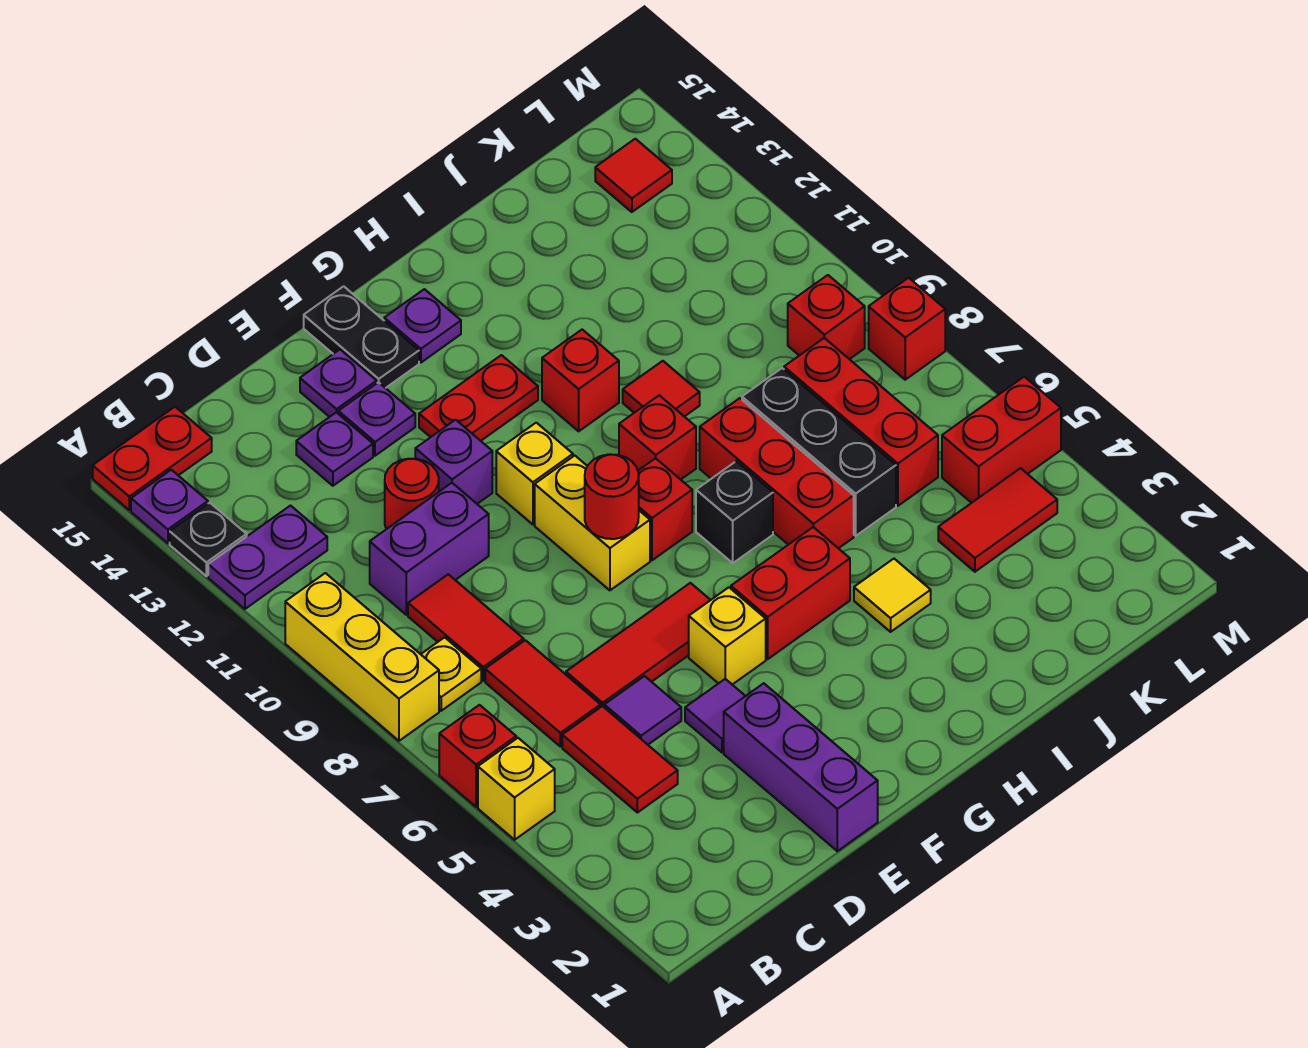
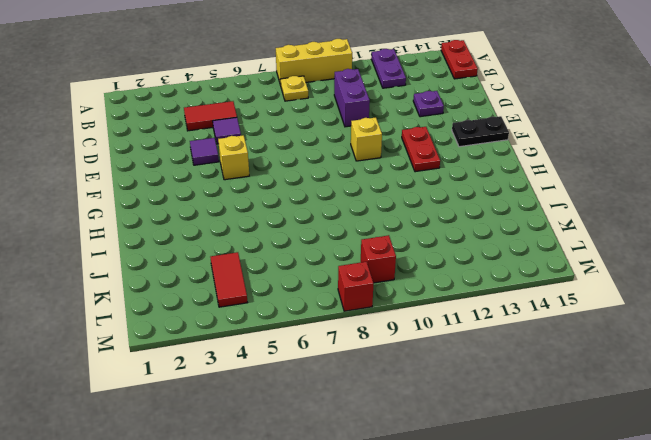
none -> yellow brick A5 level 1
none -> red brick A6 level 1
none -> black plate A13 level 1
none -> purple plate A14 level 1

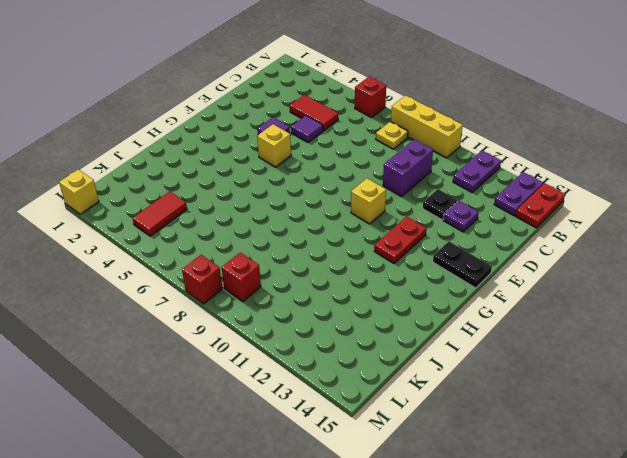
purple plate A14:B14 level 1 -> purple plate A14 level 1
black plate D12 level 1 -> black plate A13 level 1
yellow brick M1 level 1 -> yellow brick A5 level 1
none -> red tile C6:C7 level 1
none -> red tile C8:C9 level 1
none -> red tile D6:F6 level 1
none -> red round brick D11 level 1

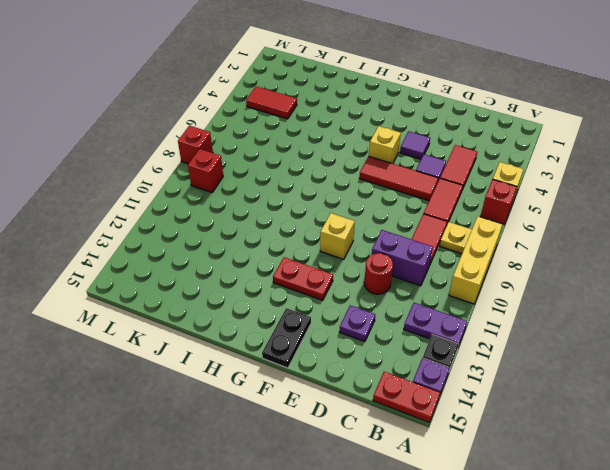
none -> purple brick E1:E3 level 1
none -> purple brick E11 level 1
none -> purple plate E13 level 1
none -> purple plate E14 level 1

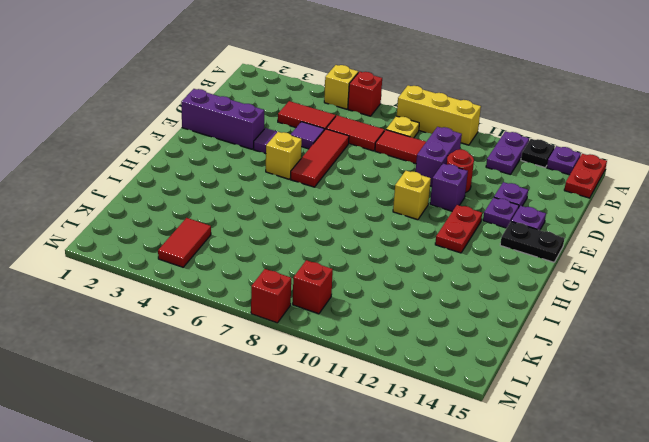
none -> yellow brick F8:F9 level 1
none -> red brick G5:H5 level 1
none -> red brick G8 level 1
none -> purple plate G14 level 1

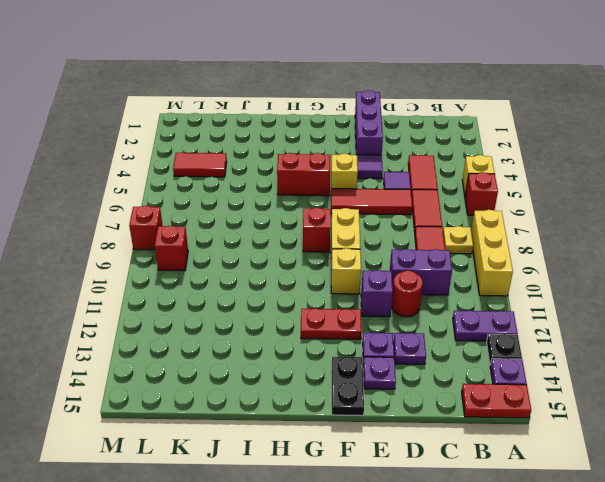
none -> purple plate G14 level 1
none -> black brick H7 level 1
none -> red brick H9 level 1
none -> red brick H11 level 1

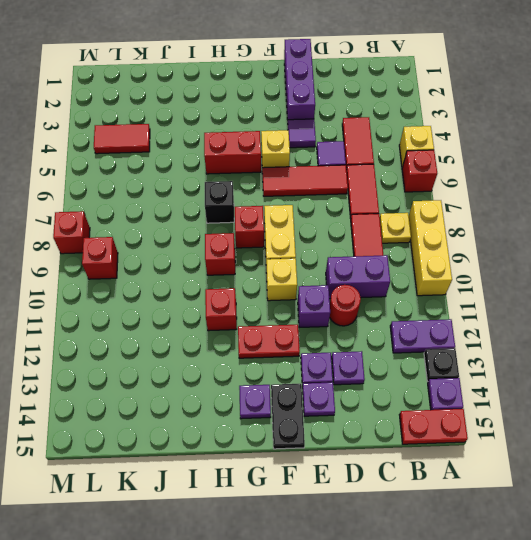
none -> yellow tile I4 level 1
none -> red brick I6:I8 level 1
none -> red tile I10 level 1
none -> black brick J6:J8 level 1

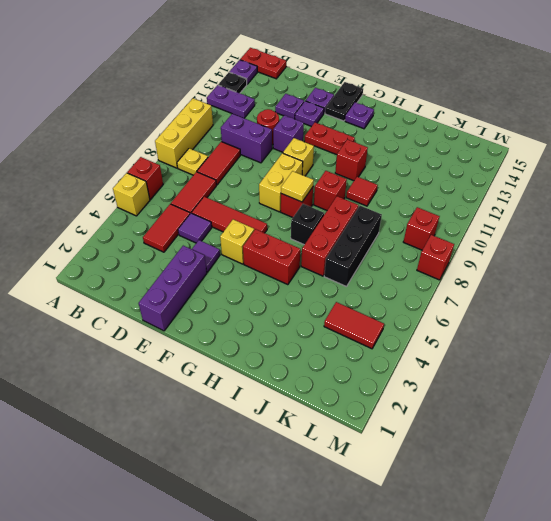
yellow tile G8 level 2 -> yellow tile I4 level 1
none -> red brick K6:K8 level 1
none -> red brick L5:M5 level 1
none -> red tile L14 level 1
none -> red round brick F8 level 2

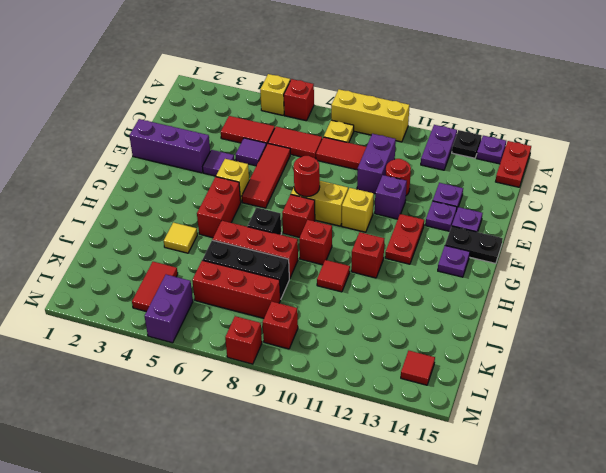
purple brick L5:M5 level 1 -> red brick L5:M5 level 1

